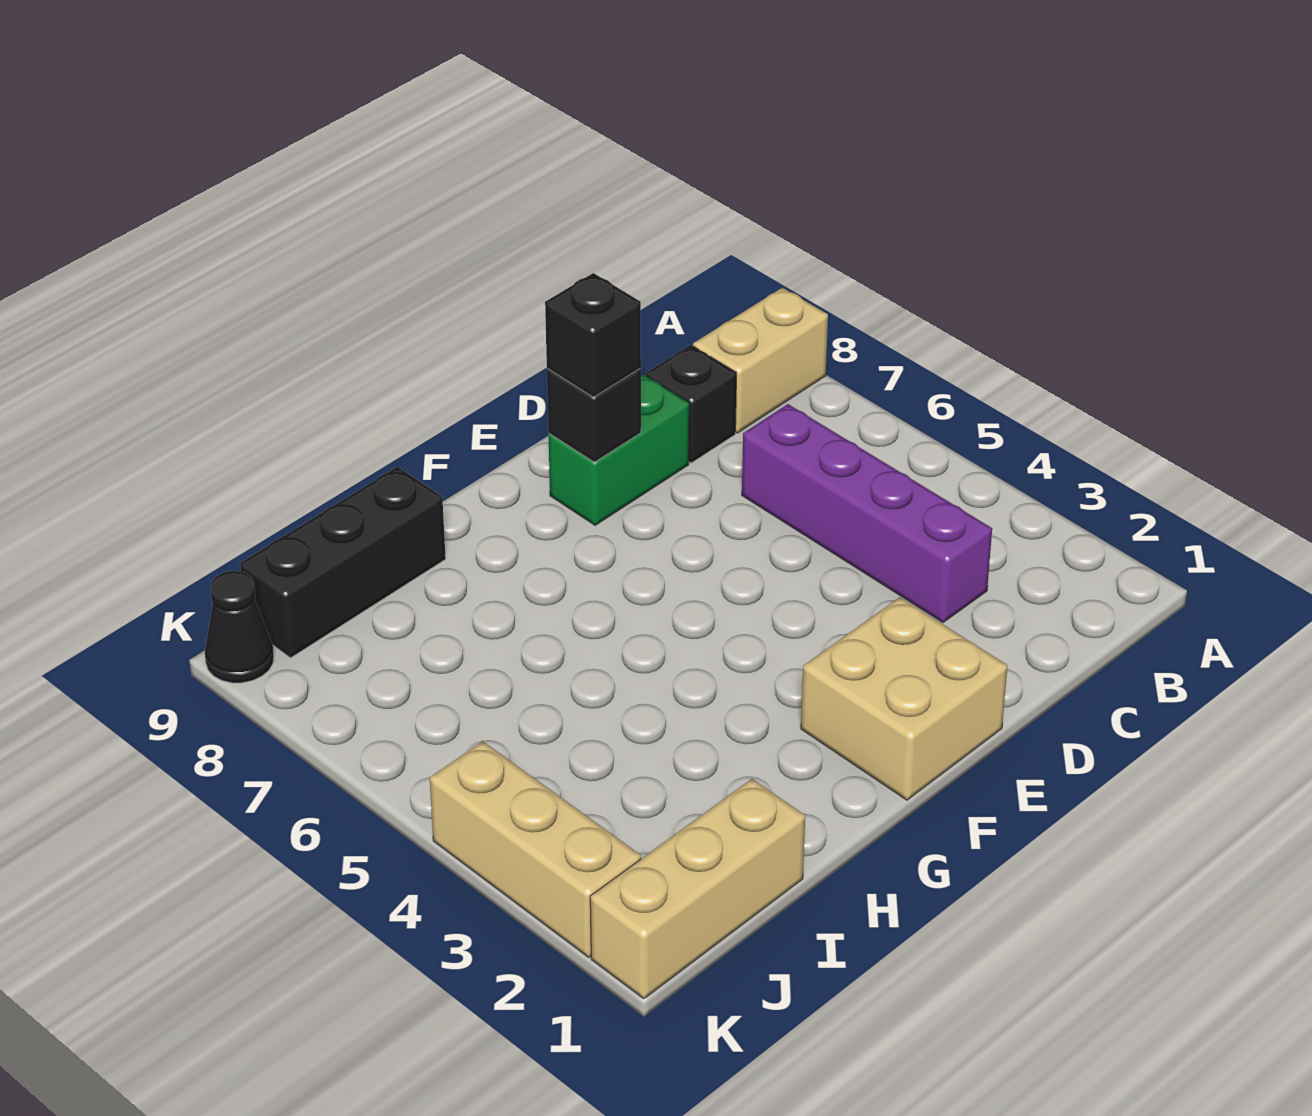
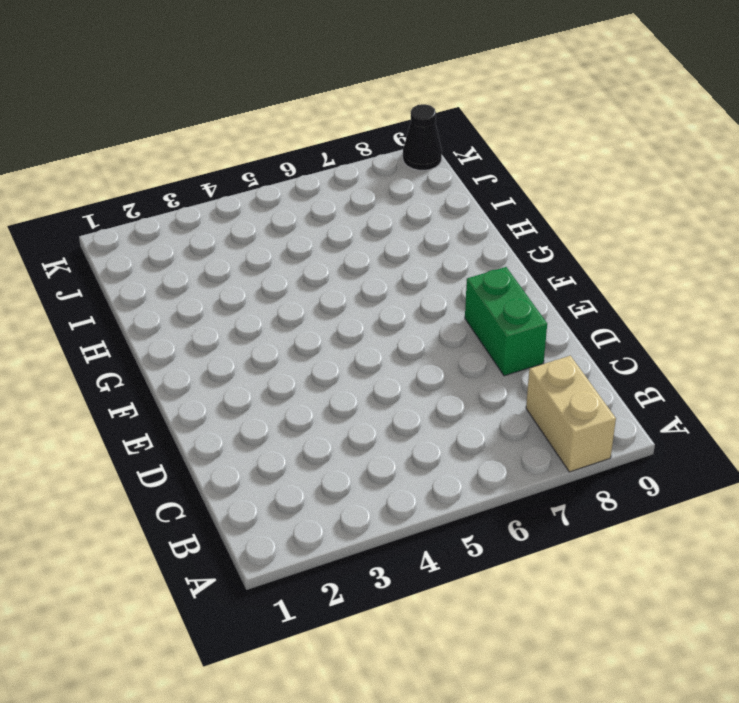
none -> purple brick C3:C6 level 1
none -> black brick C8 level 1

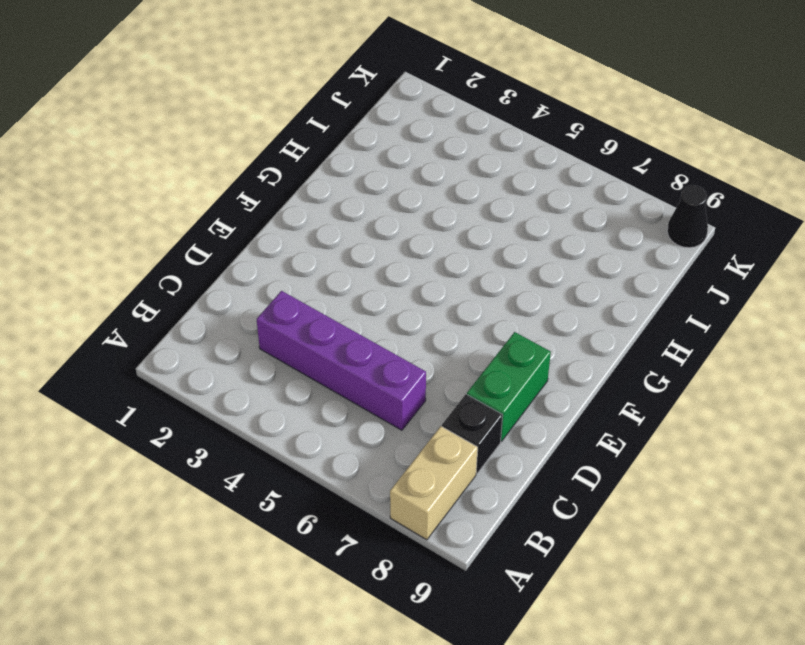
none -> tan brick E1:F2 level 1
none -> black brick H9:J9 level 1

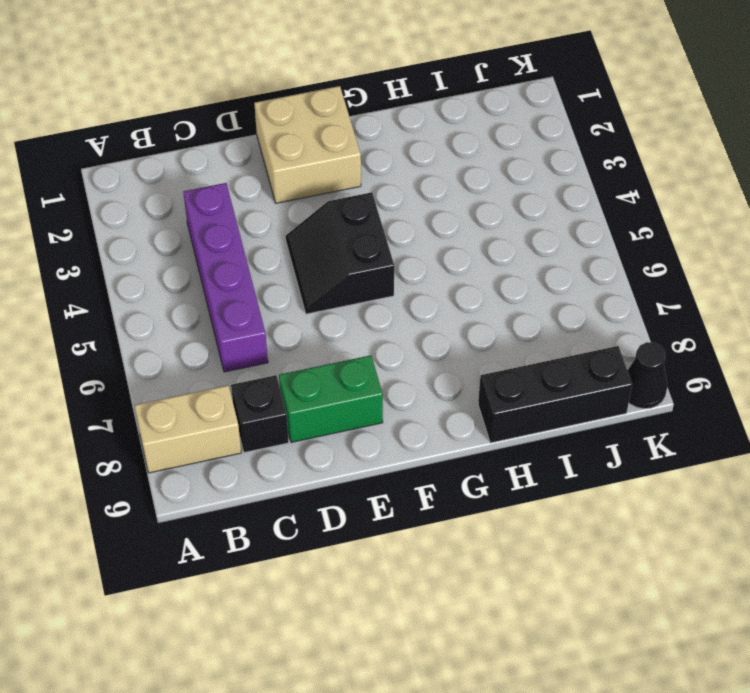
black slope E4:F5 level 1 top F -> none
none -> tan brick I1:K1 level 1
none -> tan brick K2:K4 level 1

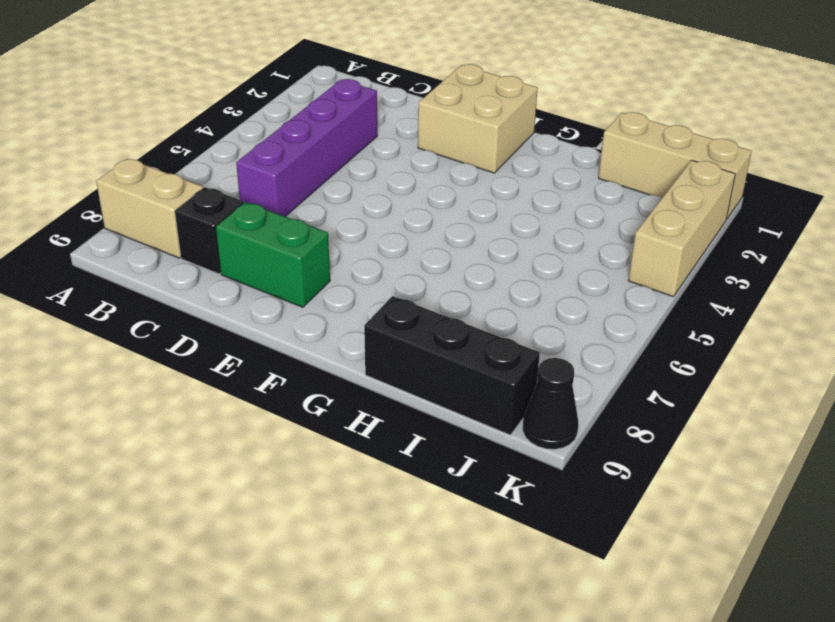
none -> black brick E8 level 2
none -> black brick E8 level 3

